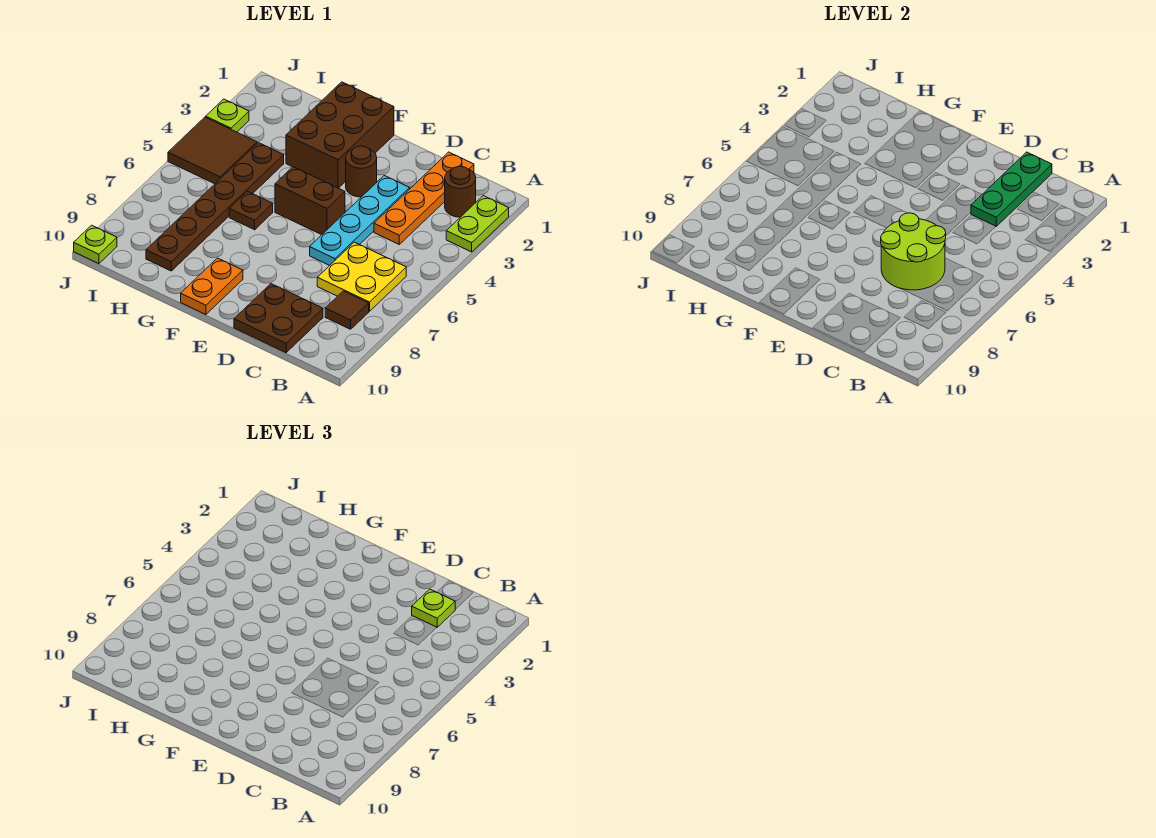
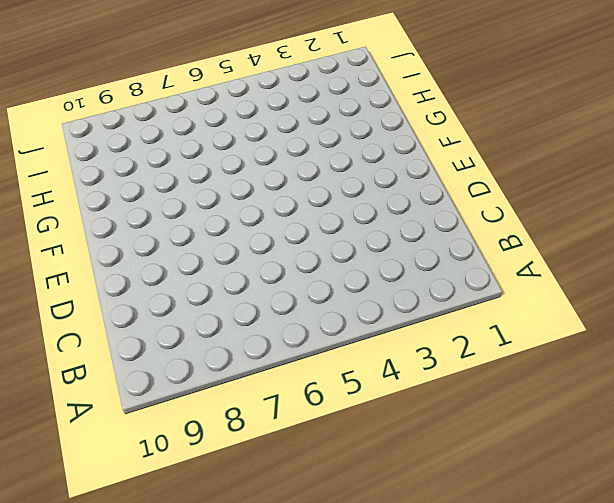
none -> lime plate A2:A3 level 1
none -> brown round brick B2 level 1
none -> yellow plate B6:C7 level 1

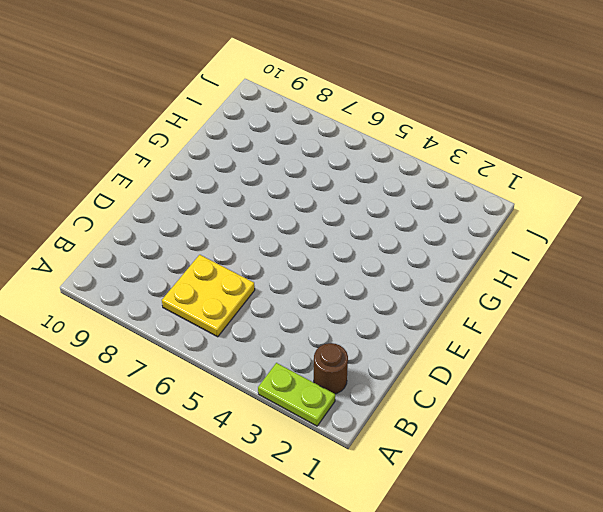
none -> brown tile B8 level 1
none -> orange plate C1:C4 level 1
none -> brown plate C9:D10 level 1

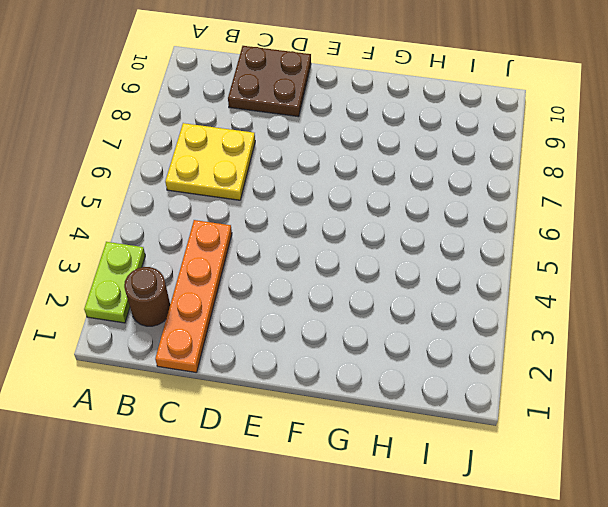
none -> brown tile B8 level 1
none -> cyan plate D3:D6 level 1
none -> brown round brick E3 level 1

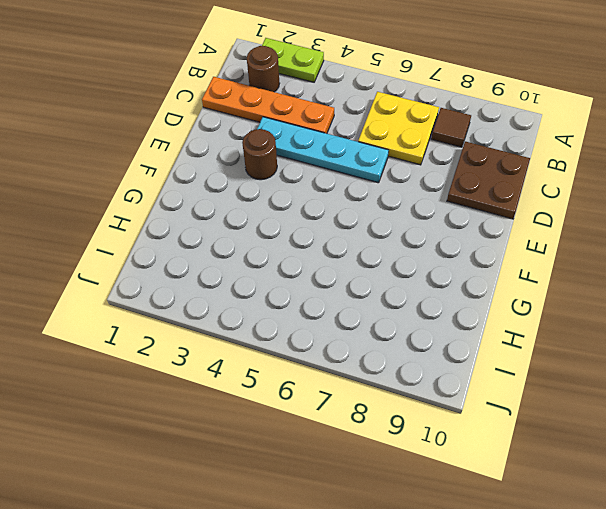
none -> brown brick E5:F5 level 1
none -> brown brick F1:G3 level 1
none -> orange plate F9:F10 level 1

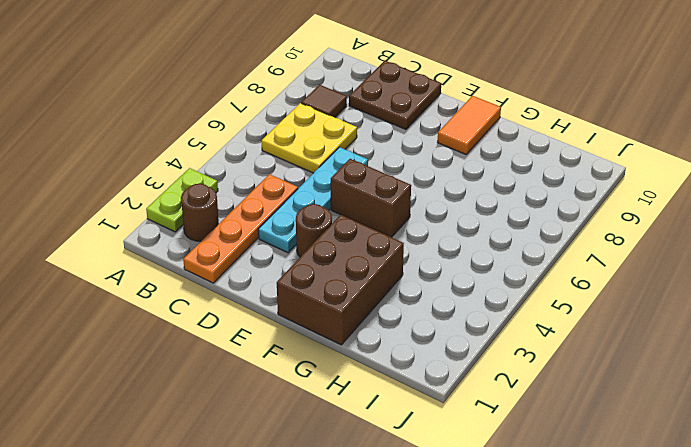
orange tile F9:F10 level 1 -> orange plate F9:F10 level 1
none -> brown plate G6 level 1
none -> brown plate H4:H9 level 1
none -> brown tile I4:J5 level 1

